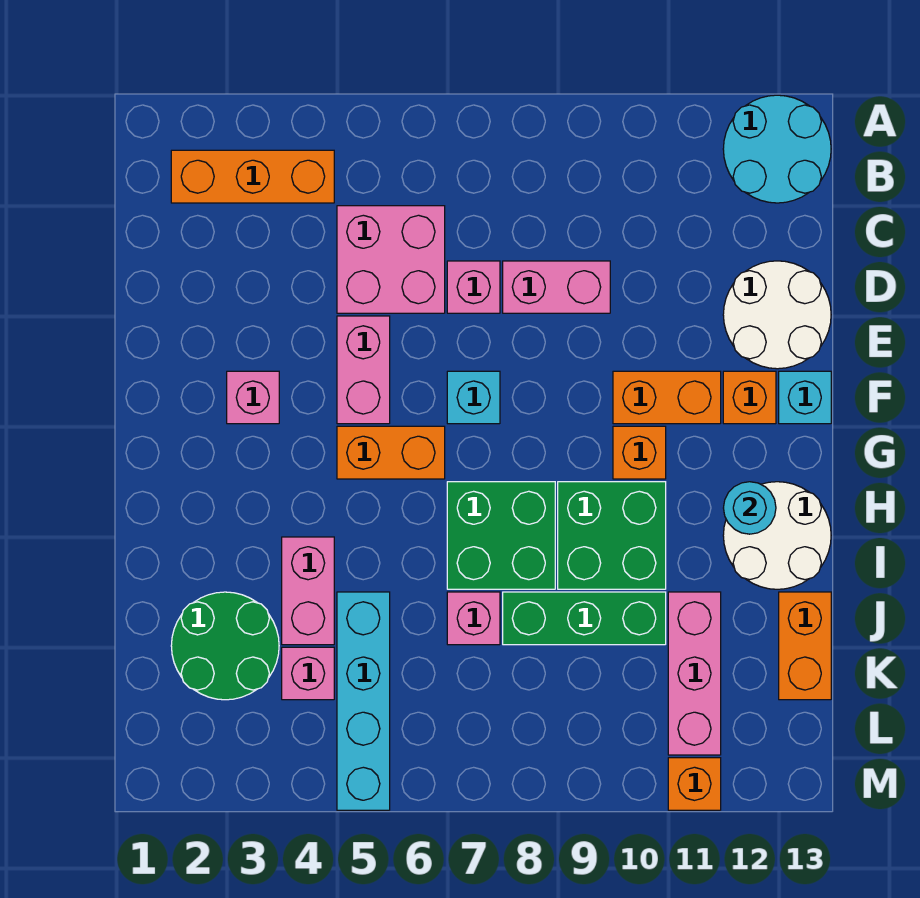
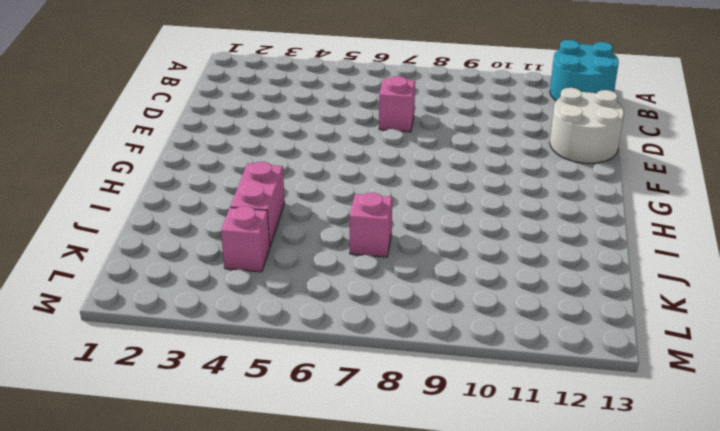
none -> orange brick B2:B4 level 1
none -> pink brick C5:D6 level 1
none -> pink brick D8:D9 level 1

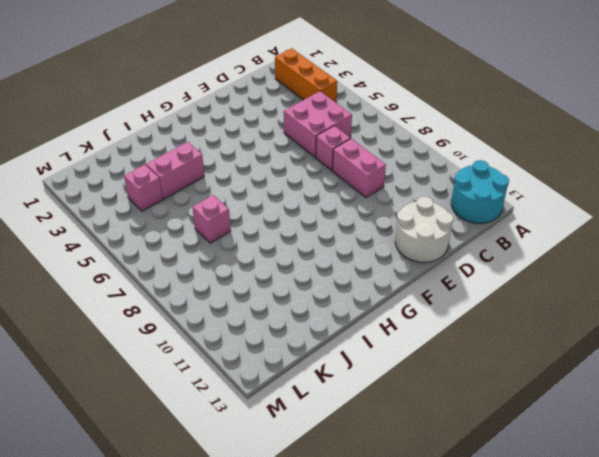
none -> pink brick E5:F5 level 1
none -> pink brick F3 level 1
none -> cyan brick F7 level 1

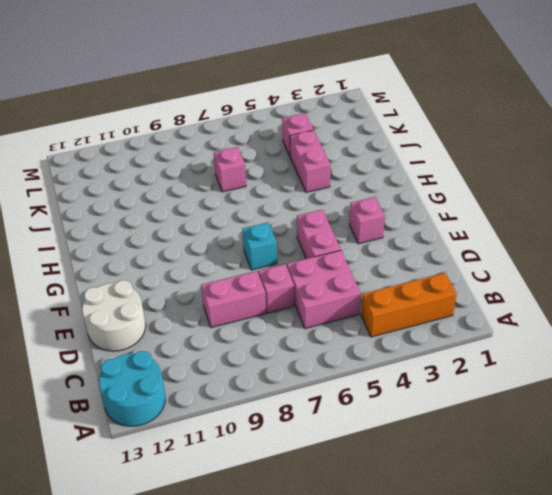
none -> orange brick F10:F11 level 1
none -> orange brick F12 level 1
none -> cyan brick F13 level 1

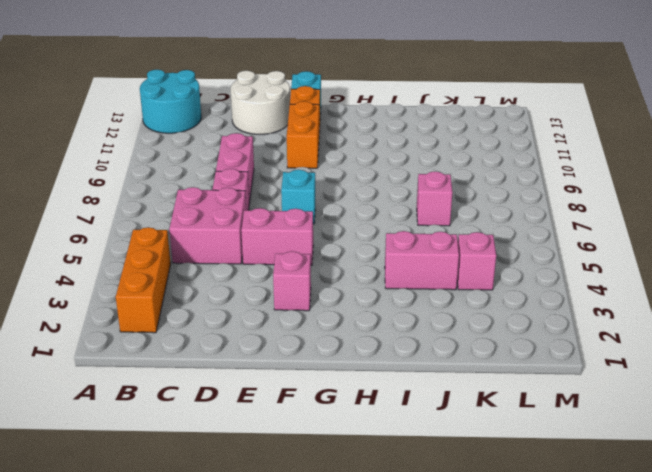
none -> orange brick G5:G6 level 1
none -> orange brick G10 level 1
none -> green brick H7:I8 level 1

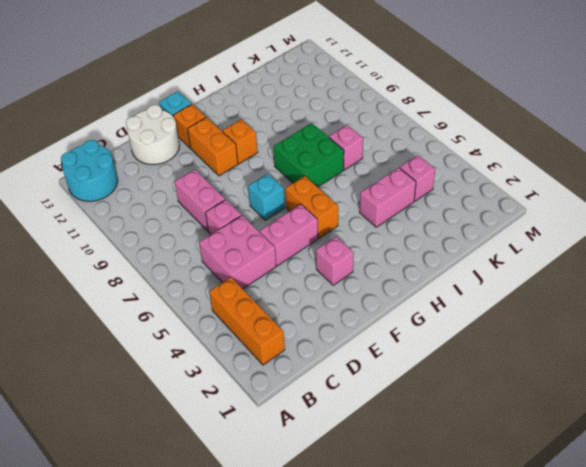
none -> green brick H9:I10 level 1
none -> white round brick H12:I13 level 1
none -> green round brick J2:K3 level 1

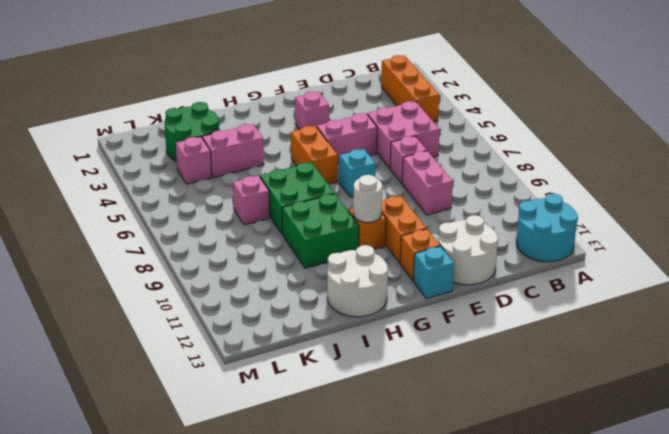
white round brick G10 level 2 -> none
none -> cyan brick J5:M5 level 1
none -> green brick J8:J10 level 1
none -> pink brick J11:L11 level 1

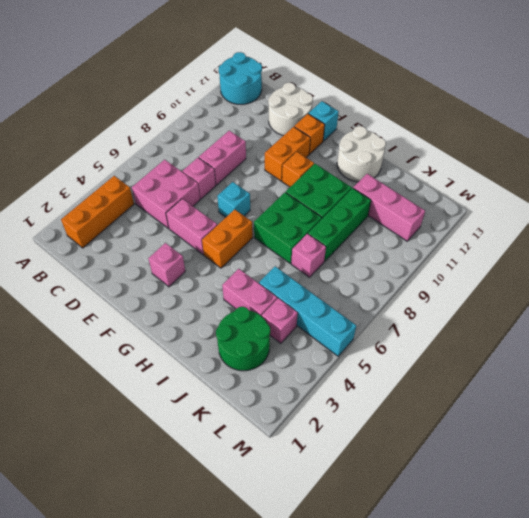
none -> orange brick J13:K13 level 1
none -> orange brick M11 level 1
none -> cyan round brick H12 level 2

